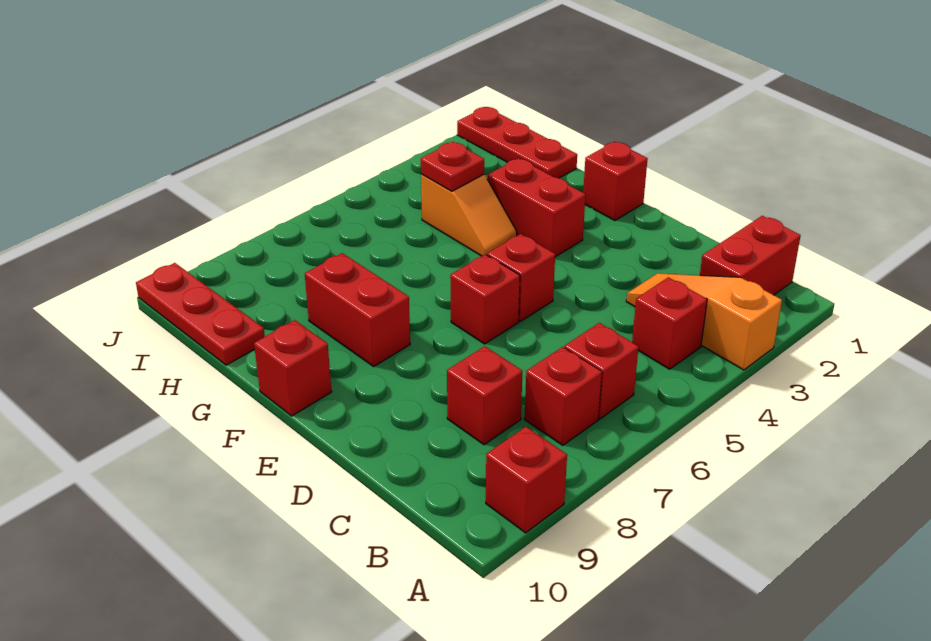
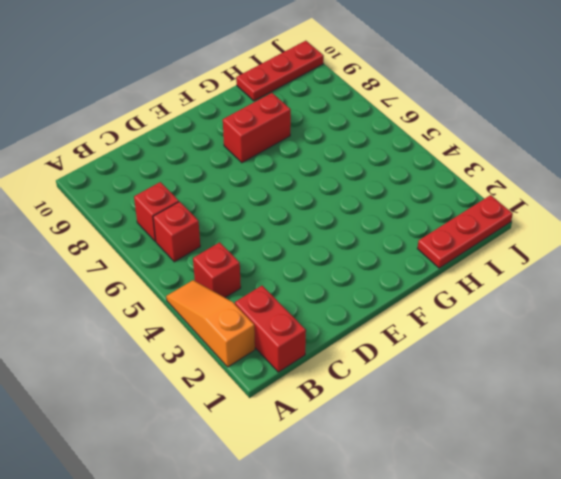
orange slope A2:A4 level 1 top 2 -> orange slope A3:C3 level 1 top A
none -> red brick A9 level 1
none -> red brick C8 level 1
none -> red brick E5 level 1

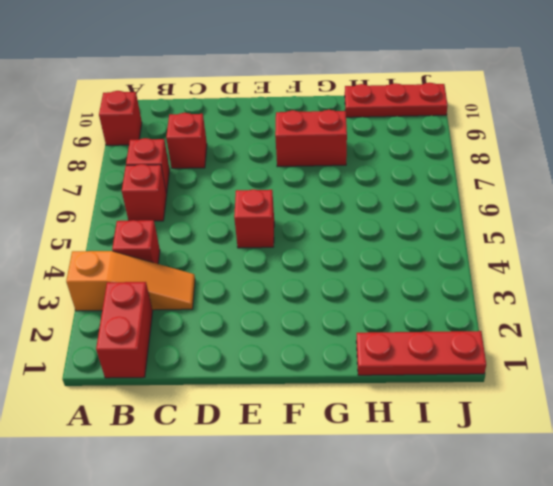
none -> red brick E6 level 1
none -> red brick F1 level 1
none -> red brick F3:G3 level 1

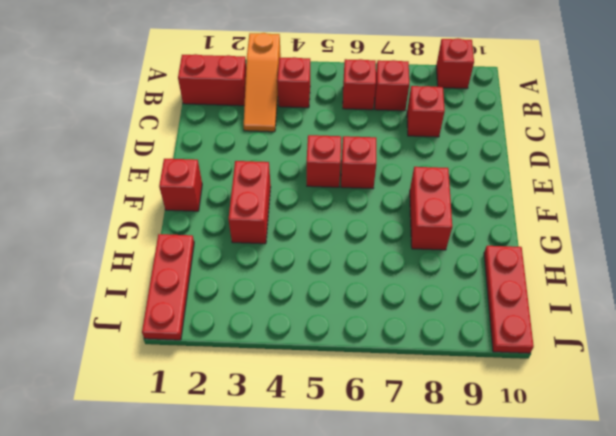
none -> red brick F10 level 1
none -> orange slope G4:H4 level 1 top H
none -> red plate H4 level 2

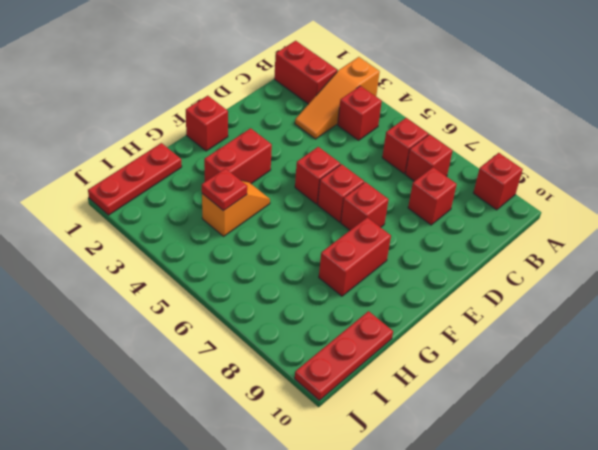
red brick E7 level 1 -> red brick F10 level 1

